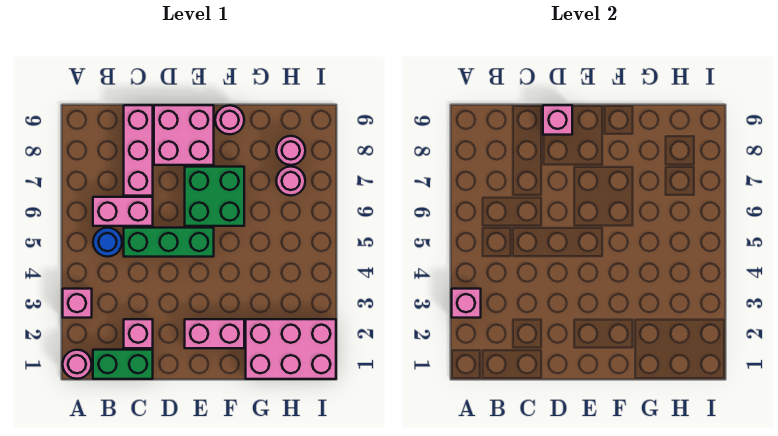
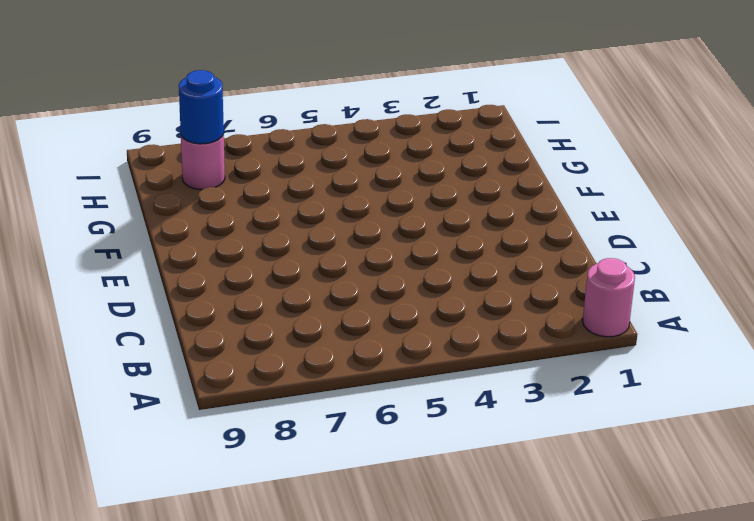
blue round brick H8 level 2 -> blue round brick B5 level 1
none -> pink brick A3 level 1
none -> green brick B1:C1 level 1
none -> pink brick B6:C6 level 1

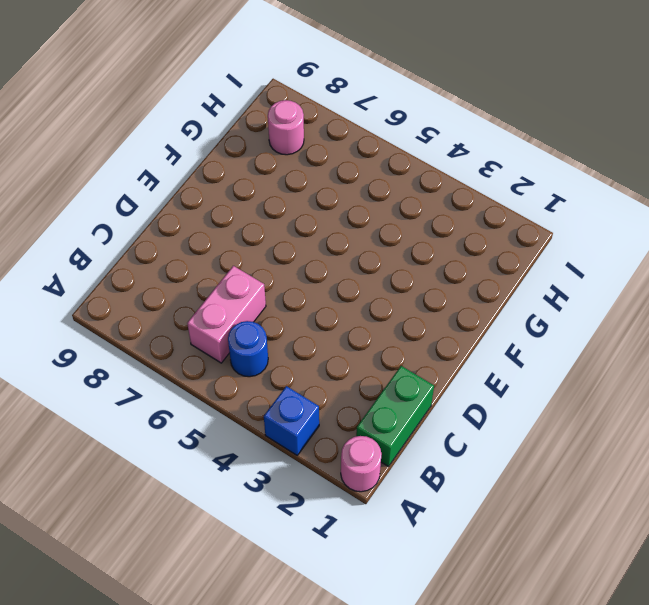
blue brick A3 level 1 -> pink brick A3 level 1
none -> pink brick C2 level 1
none -> green brick C5:E5 level 1
none -> pink brick C7:C9 level 1

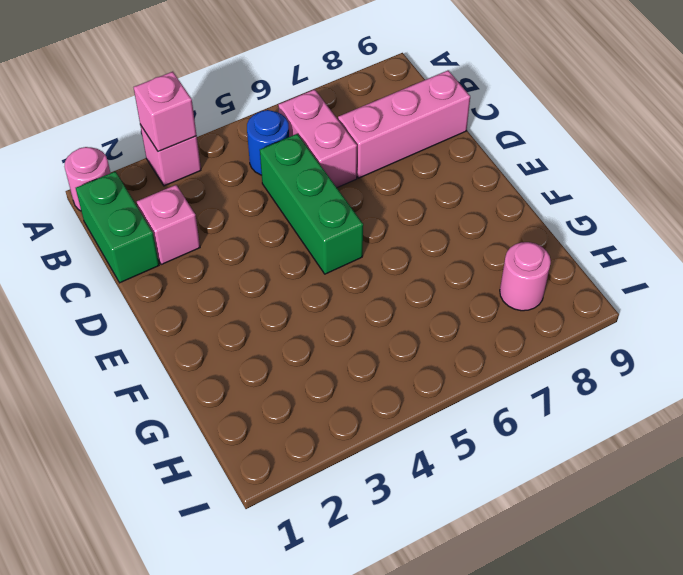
none -> pink brick D8:E9 level 1
none -> pink brick E2:F2 level 1
none -> green brick E6:F7 level 1

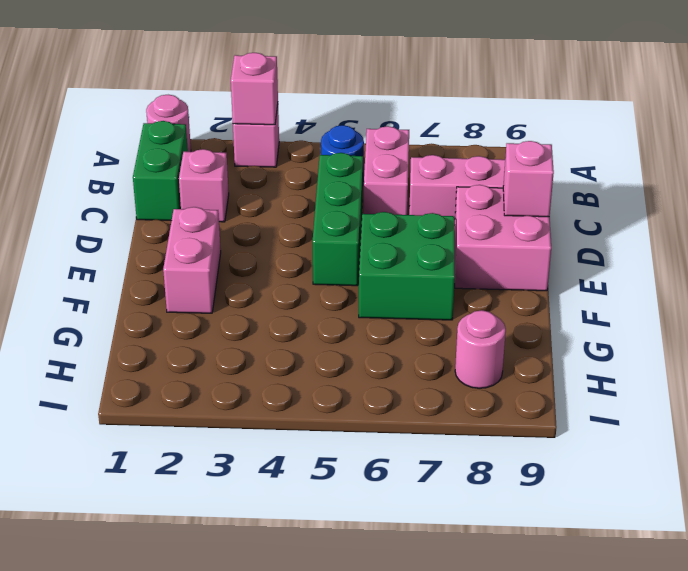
none -> pink round brick F9 level 1
none -> pink brick G1:I2 level 1
none -> pink round brick H7 level 1

